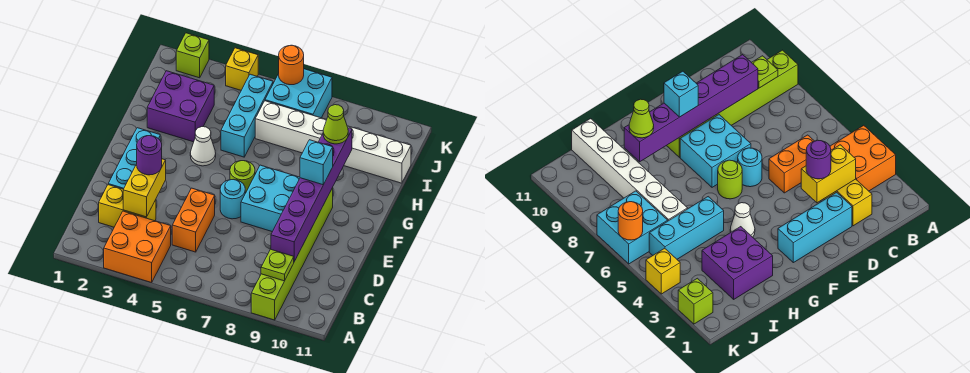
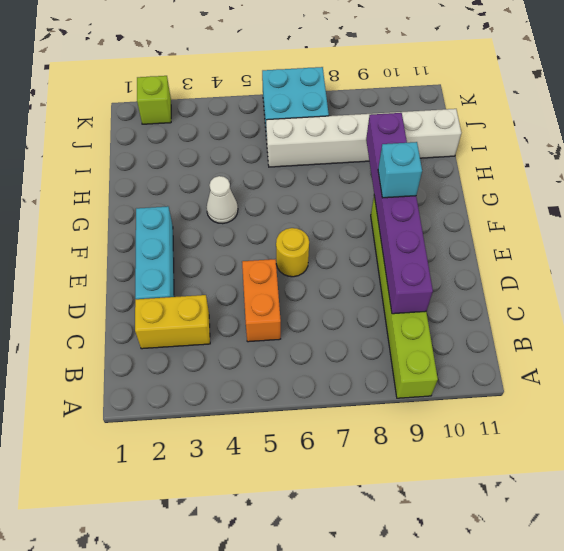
yellow round brick E6 level 1 -> cyan round brick E6 level 1
none -> orange brick A3:B4 level 1
none -> cyan brick E7:F8 level 1
none -> lime round brick F6 level 1

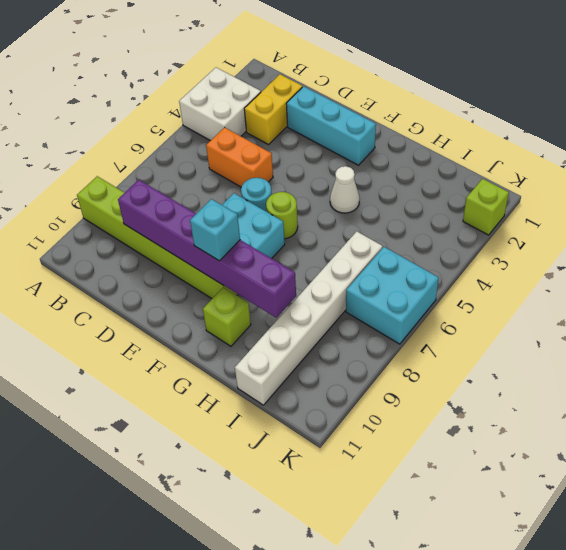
white brick A3:B4 level 1 -> orange brick A3:B4 level 1
lime brick G10 level 1 -> none
none -> purple brick H2:I3 level 1
none -> cyan brick H5:J5 level 1
none -> yellow brick K4 level 1

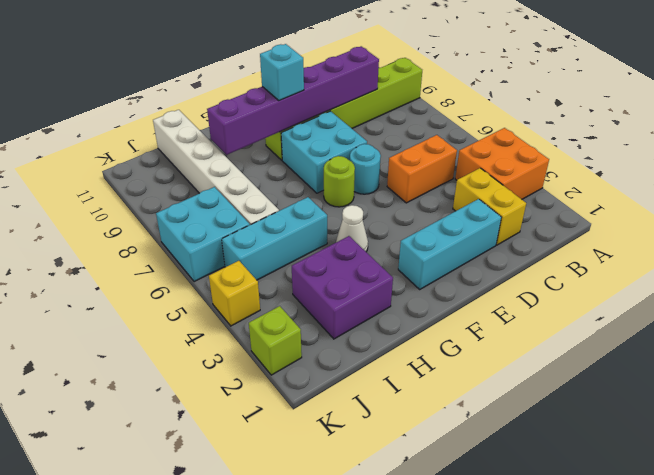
none -> lime plate B9 level 2
none -> yellow brick C3:D3 level 2
none -> orange round brick K6 level 2

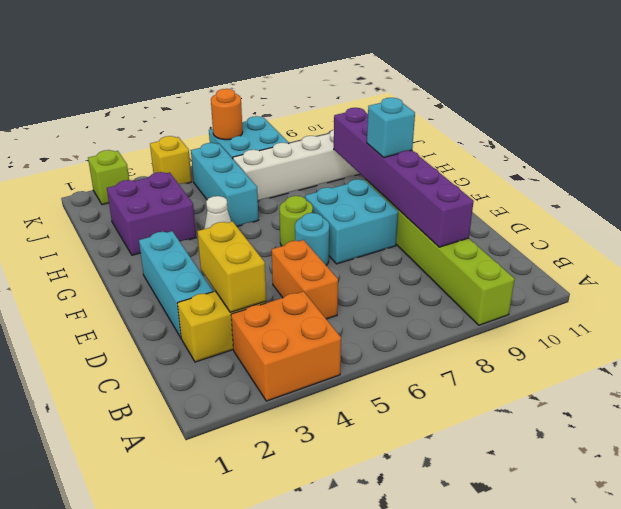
none -> lime plate B9 level 2
none -> purple round brick D3 level 3
none -> lime cone H9 level 3

